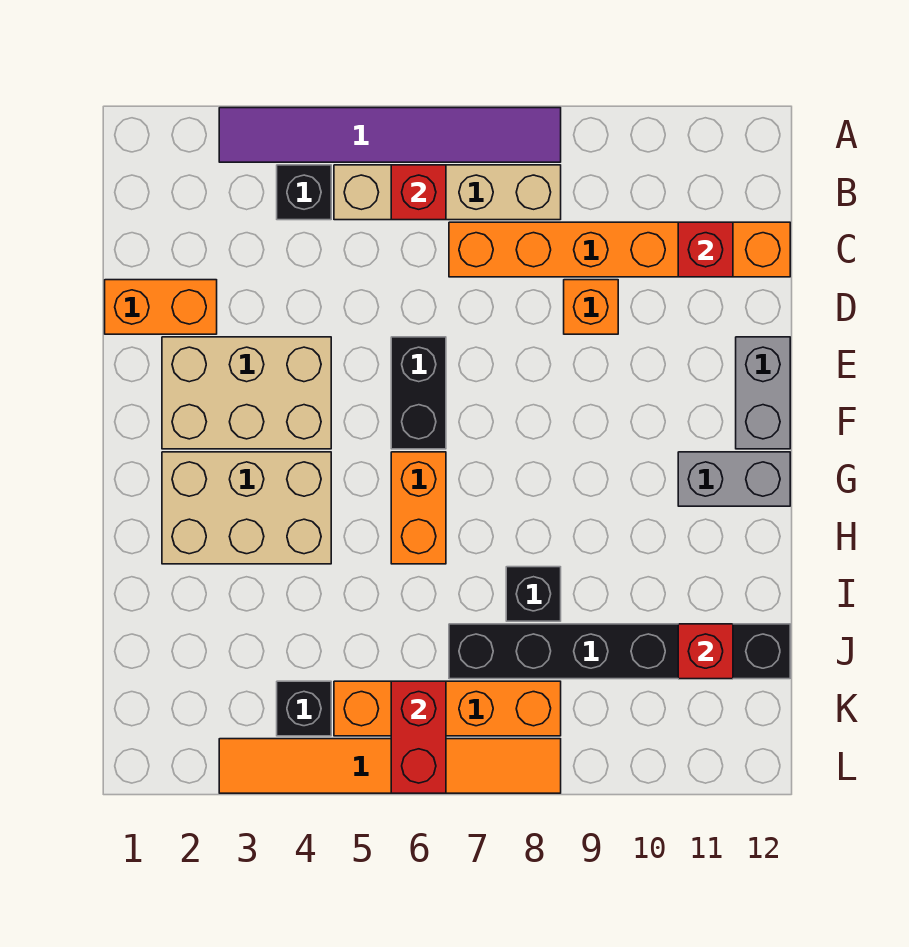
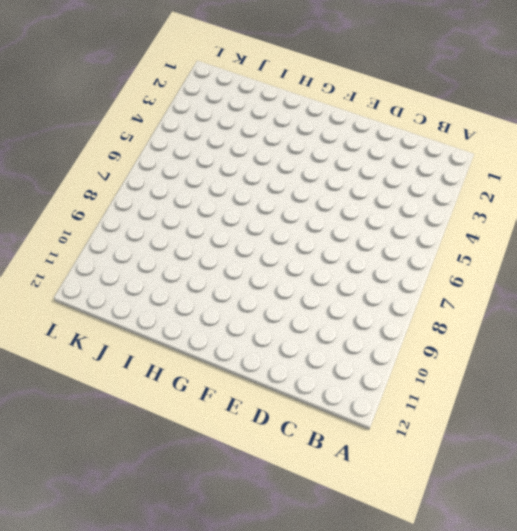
none -> purple tile A3:A8 level 1
none -> black brick B4 level 1
none -> tan brick B5:B8 level 1

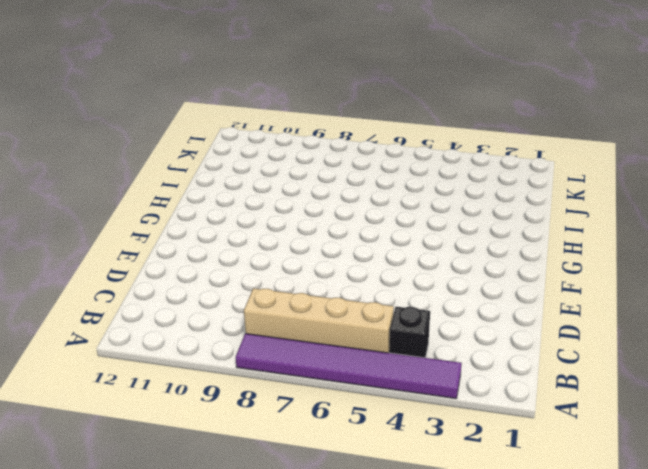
none -> orange brick C7:C12 level 1
none -> orange brick D1:D2 level 1
none -> orange brick D9 level 1

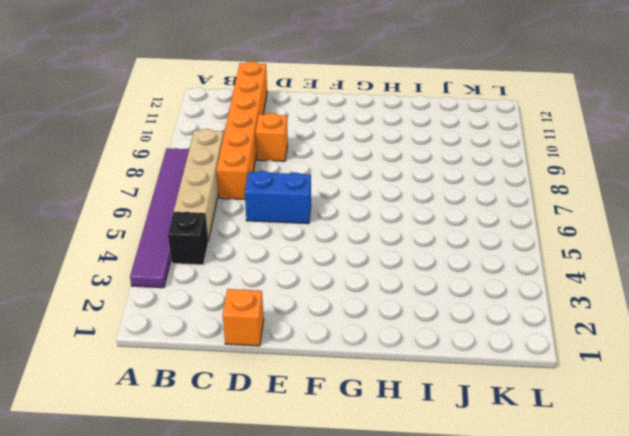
orange brick D1 level 1 -> orange brick D1:D2 level 1
blue brick D6:E6 level 1 -> black brick E6:F6 level 1
none -> tan brick E2:F4 level 1
none -> grey brick E12:F12 level 1
none -> tan brick G2:H4 level 1

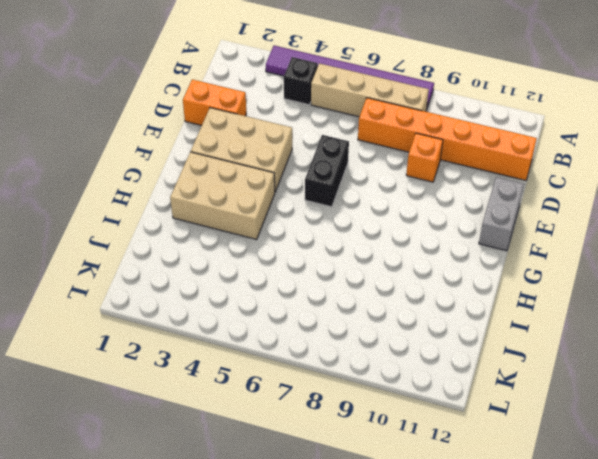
none -> orange brick G6:H6 level 1
none -> grey brick G11:G12 level 1
none -> black brick I8 level 1

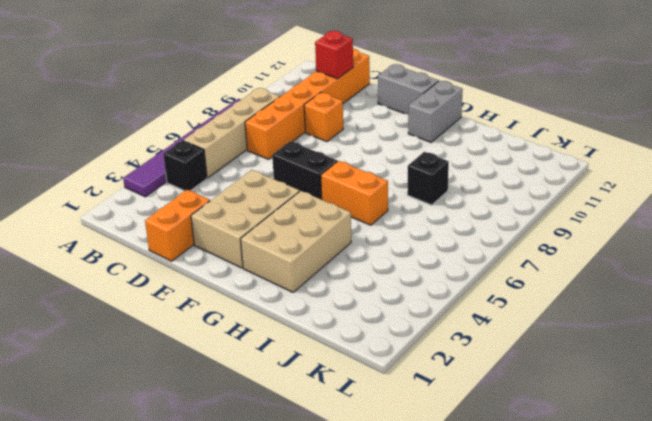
none -> black brick J7:J12 level 1
none -> black brick K4 level 1
none -> orange brick K5:K8 level 1

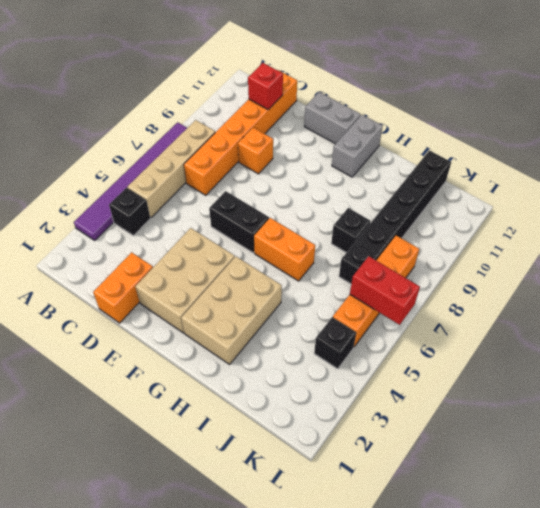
none -> orange tile L3:L8 level 1
none -> red brick B6 level 2
none -> red brick J11 level 2

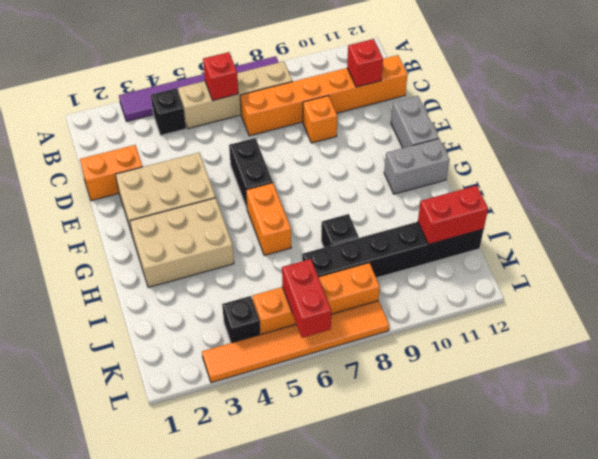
red brick J11:J12 level 2 -> red brick J11 level 2

